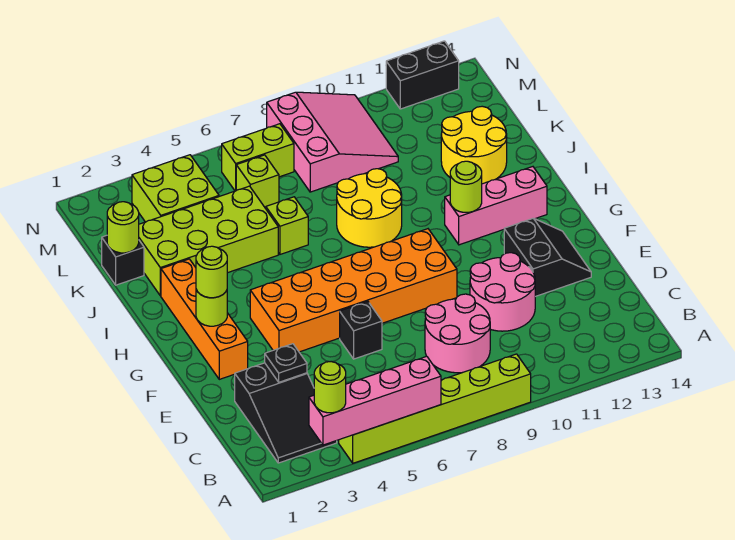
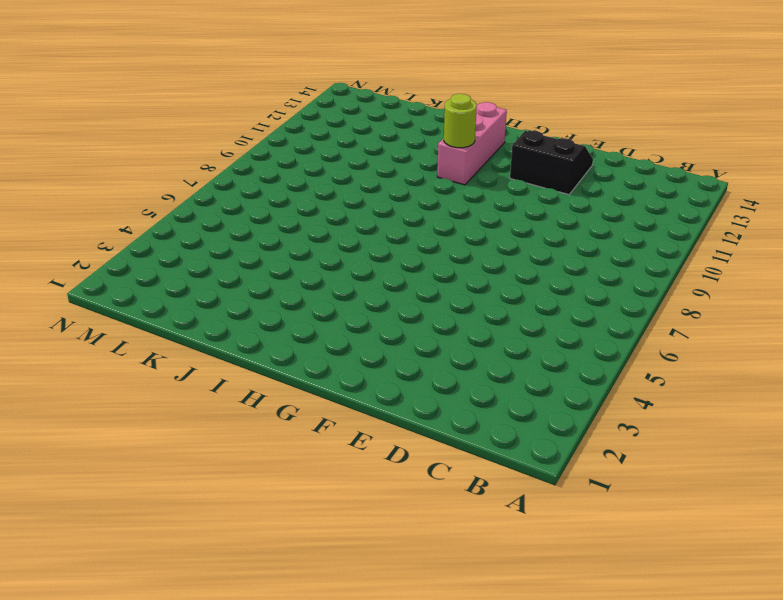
none -> lime brick A4:A9 level 1
none -> black slope B2:D3 level 1 top D
none -> pink round brick C8:D9 level 1

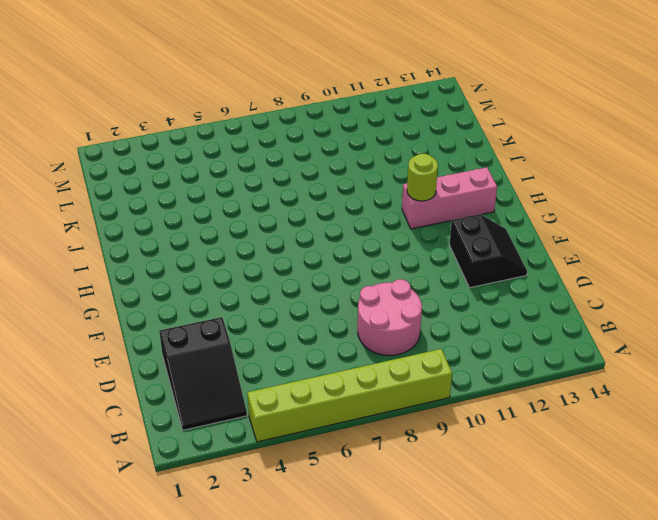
none -> pink round brick D10:E11 level 1
none -> black brick E6 level 1
none -> orange brick F2:I2 level 1

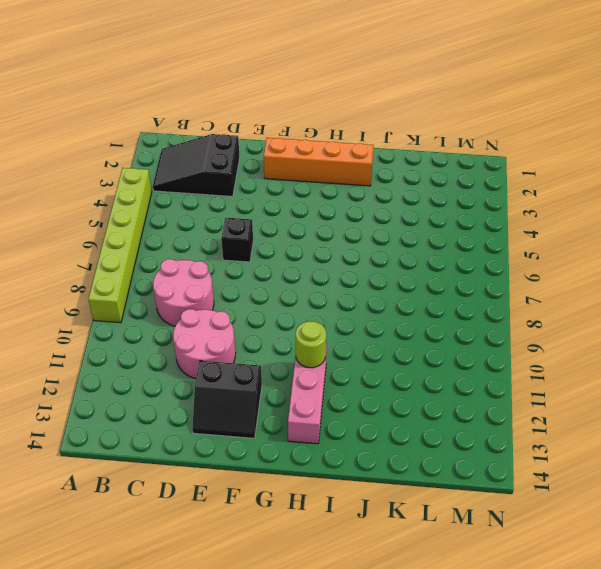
none -> orange brick F4:G9 level 1
none -> yellow round brick I8:J9 level 1
none -> lime brick J2:K5 level 1

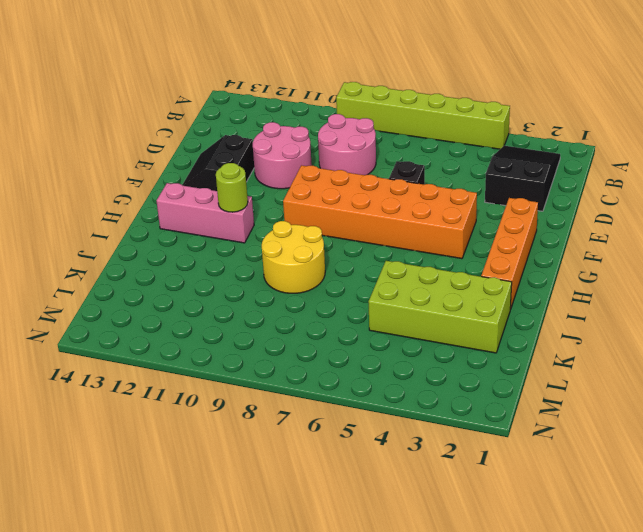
none -> lime brick J6 level 1
none -> yellow round brick J12:K13 level 1
none -> black brick K1 level 1

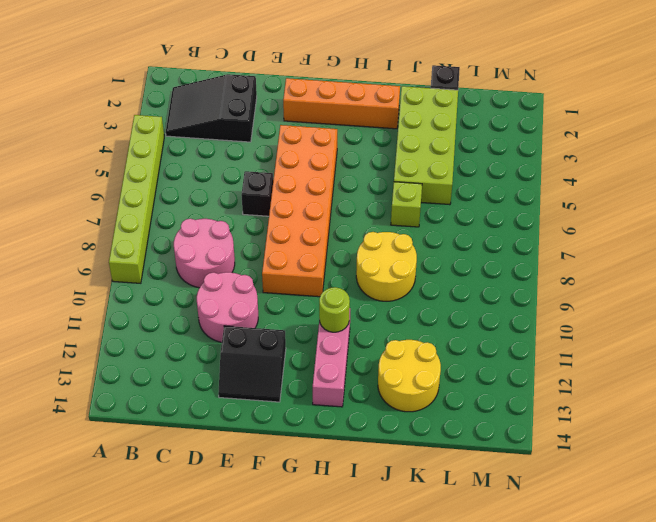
none -> lime brick L3:M4 level 1
none -> lime brick L6 level 1
none -> pink slope L8:N10 level 1 top 8

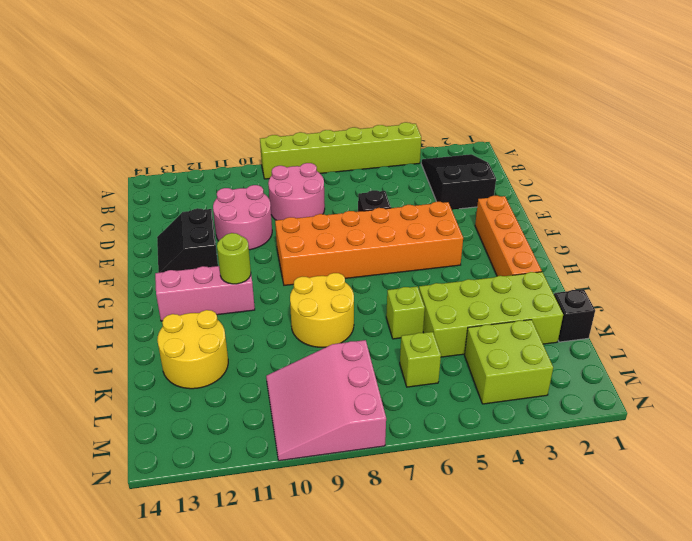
none -> lime brick M6:M7 level 1
none -> black brick N12:N13 level 1
none -> pink brick A3:A6 level 2

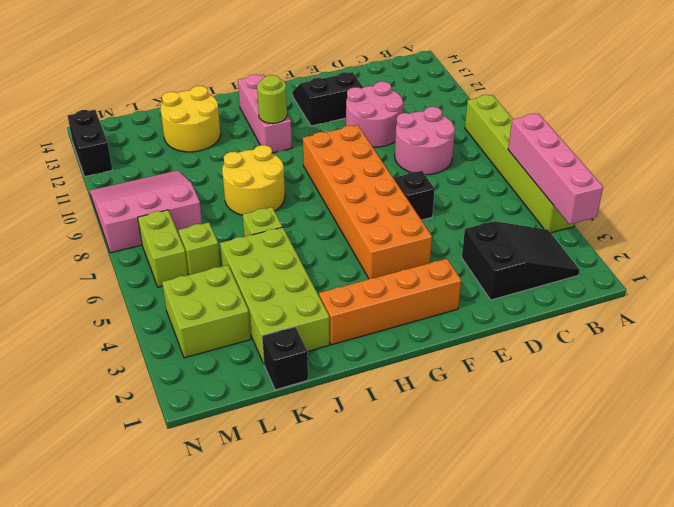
none -> black plate D3 level 2
none -> lime round brick G2 level 2
none -> lime round brick K1 level 2

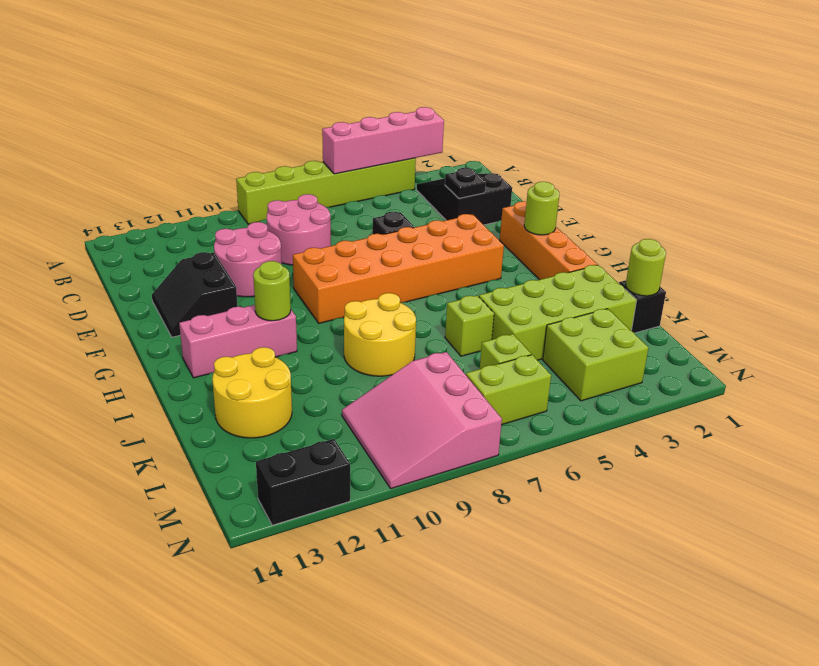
none -> lime round brick A3 level 3
none -> lime round brick G2 level 3

